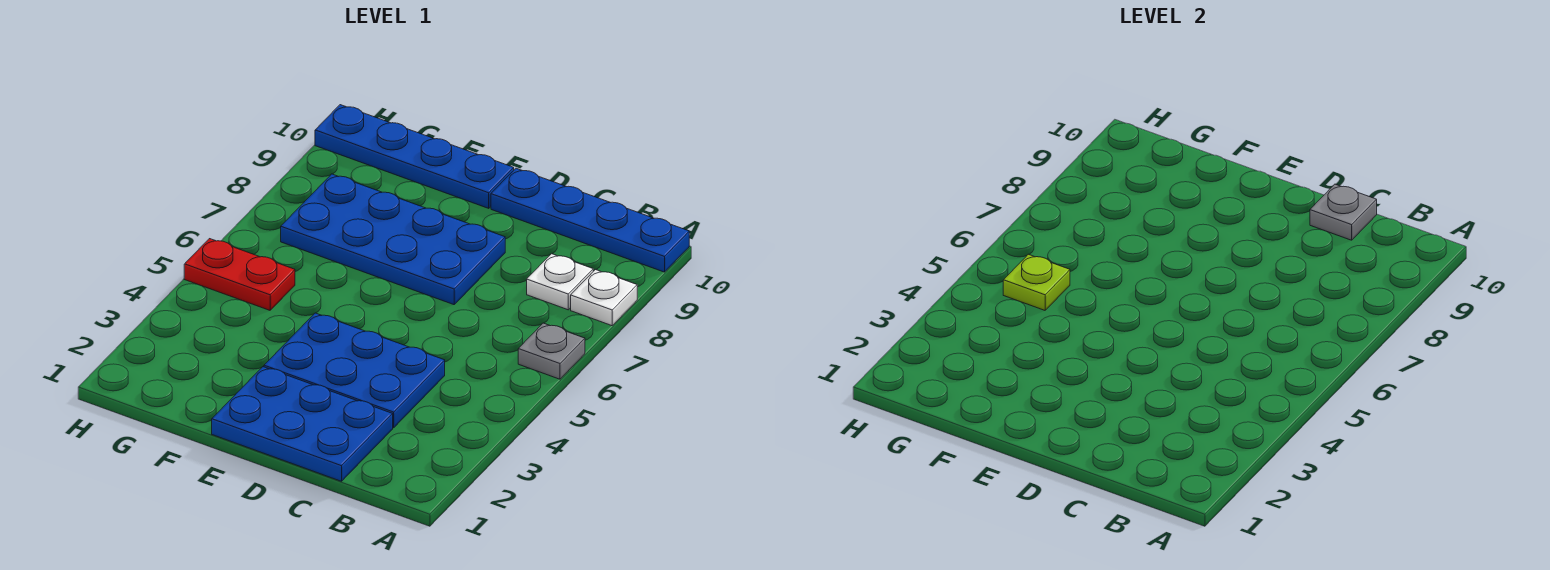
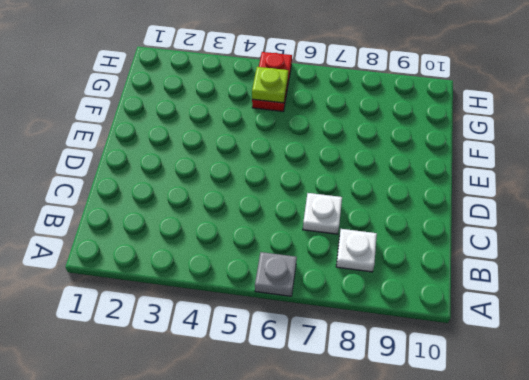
white plate C7 level 1 -> white plate A8 level 1
none -> blue plate A10:D10 level 1
none -> blue plate C1:E2 level 1

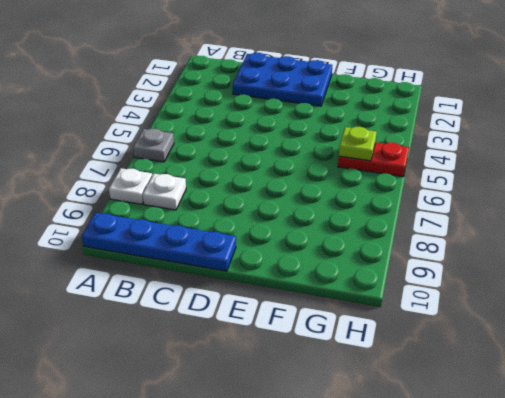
none -> blue plate C3:E4 level 1
none -> blue plate D7:G8 level 1

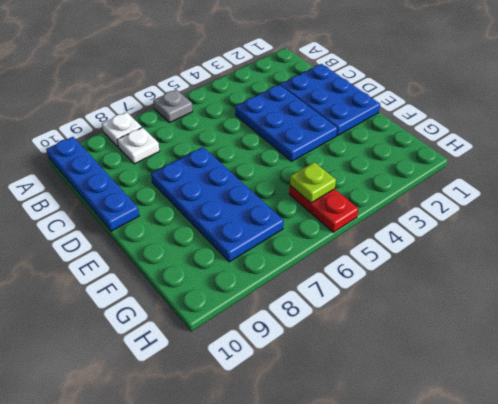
none -> blue plate E10:H10 level 1
none -> grey plate C10 level 2

